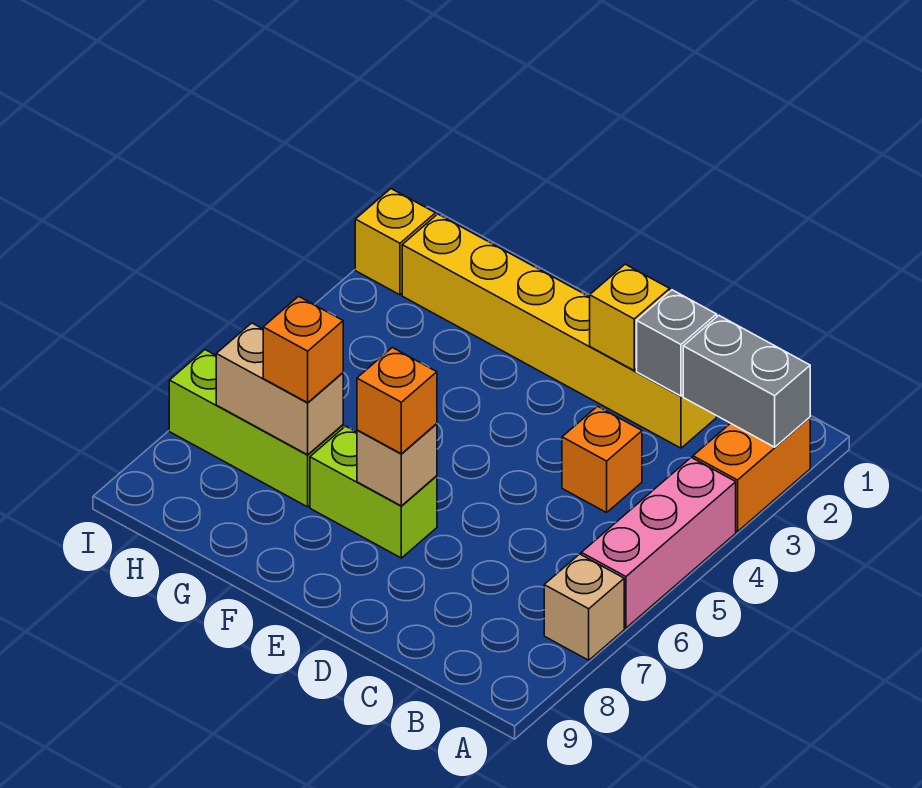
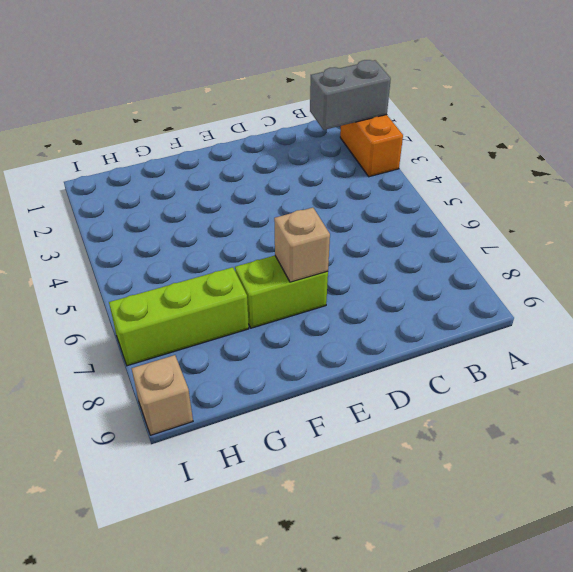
tan brick I9 level 1 -> tan brick A7 level 1
none -> pink brick A4:A6 level 1
none -> yellow brick C2:H2 level 1
none -> orange brick C4 level 1

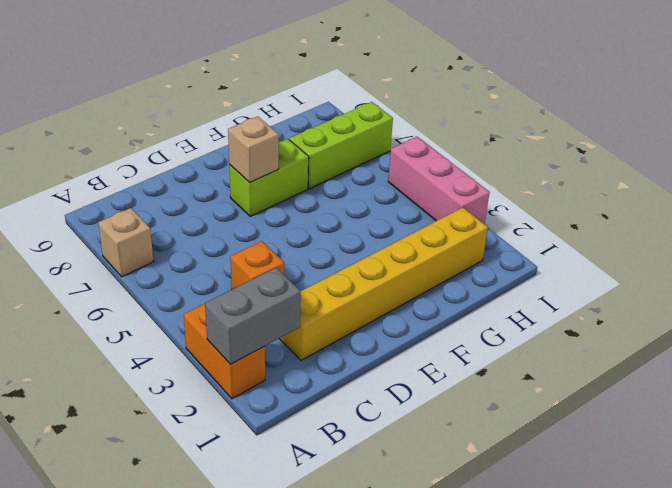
pink brick I3:I5 level 1 -> pink brick A4:A6 level 1
none -> yellow brick I2 level 1
none -> grey brick C2 level 2
none -> yellow brick D2 level 2

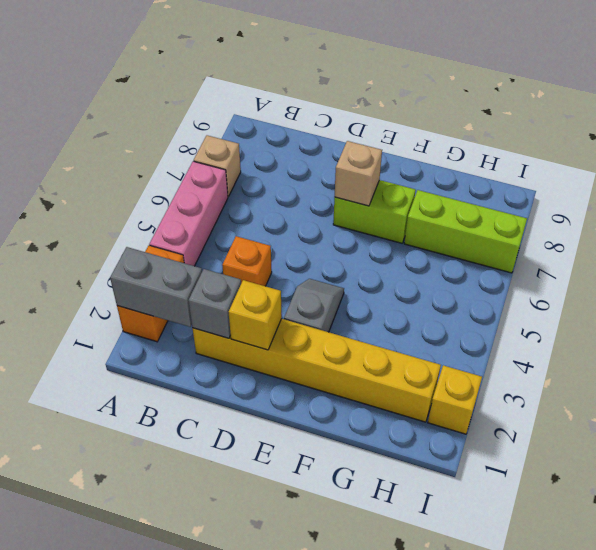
grey slope E3:E4 level 1 top 3 -> none
none -> tan brick G7:H7 level 2
none -> orange brick E7 level 3
none -> orange brick G7 level 3

